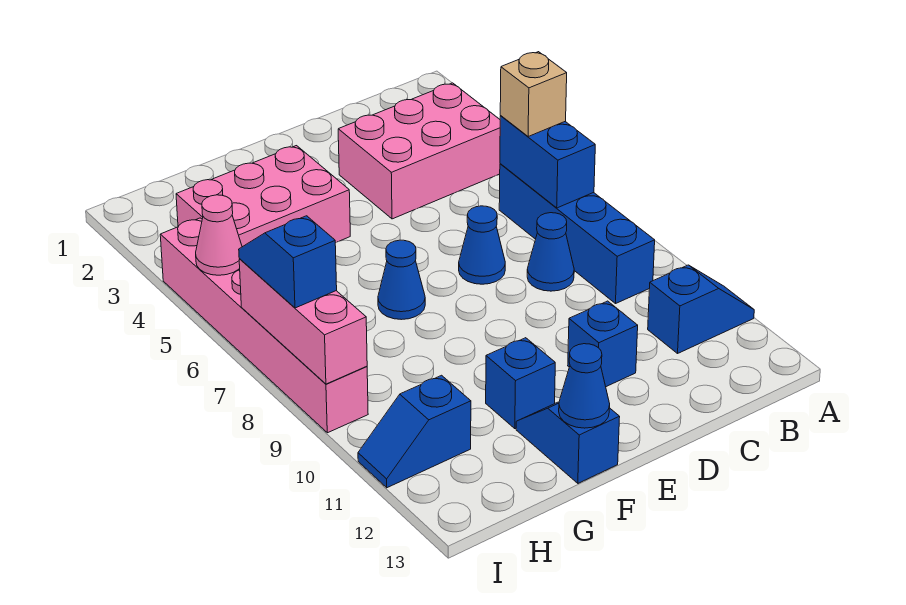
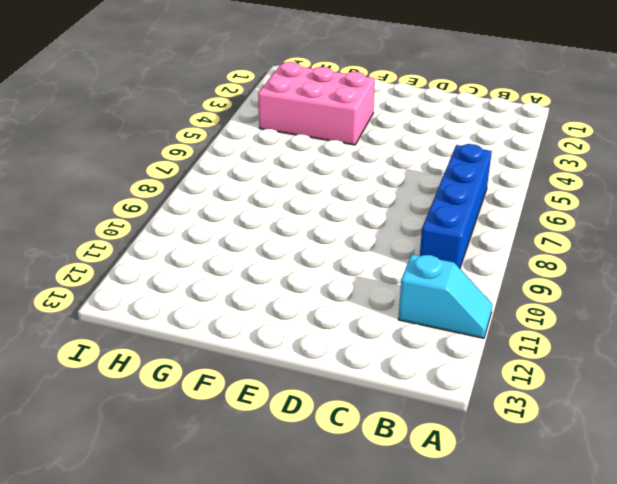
cyan slope A11:B11 level 1 top B -> blue slope A11:B11 level 1 top B
none -> pink brick B3:D4 level 1
none -> blue cone C8 level 1
none -> blue cone D7 level 1

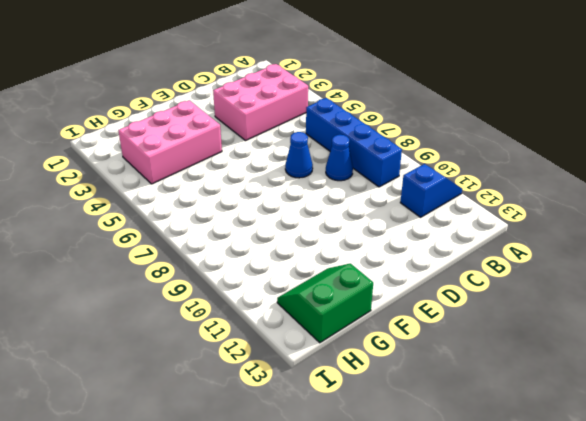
green slope G12:H13 level 1 top 13 -> none
none -> blue brick D11 level 1
none -> blue cone F7 level 1
none -> blue brick F11 level 1

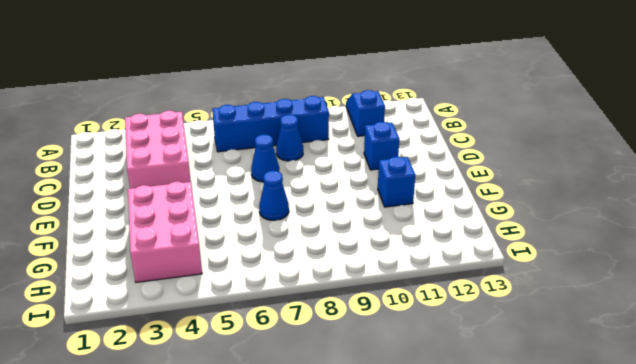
none -> blue slope F12:F13 level 1 top 13
none -> blue slope H11:I11 level 1 top H
none -> pink brick I4:I9 level 1

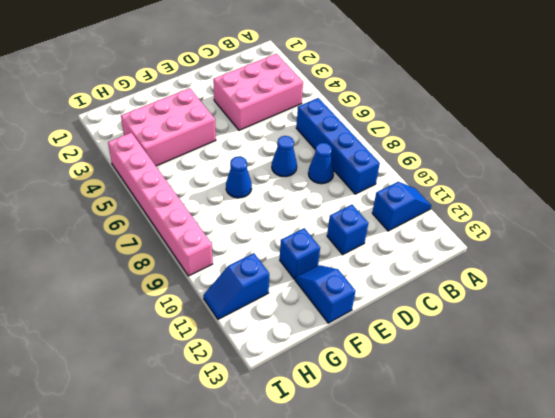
none -> blue brick B6:B7 level 2
none -> blue cone F13 level 2
none -> pink cone I5 level 2

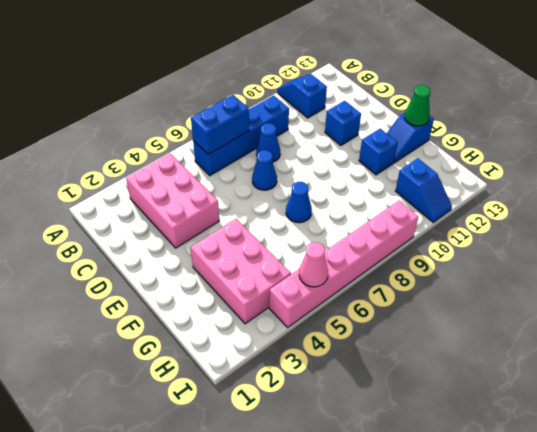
green cone F13 level 2 -> blue cone F13 level 2
none -> pink brick I7:I9 level 2
none -> tan brick B6 level 3
none -> blue slope I7:I8 level 3 top 8

